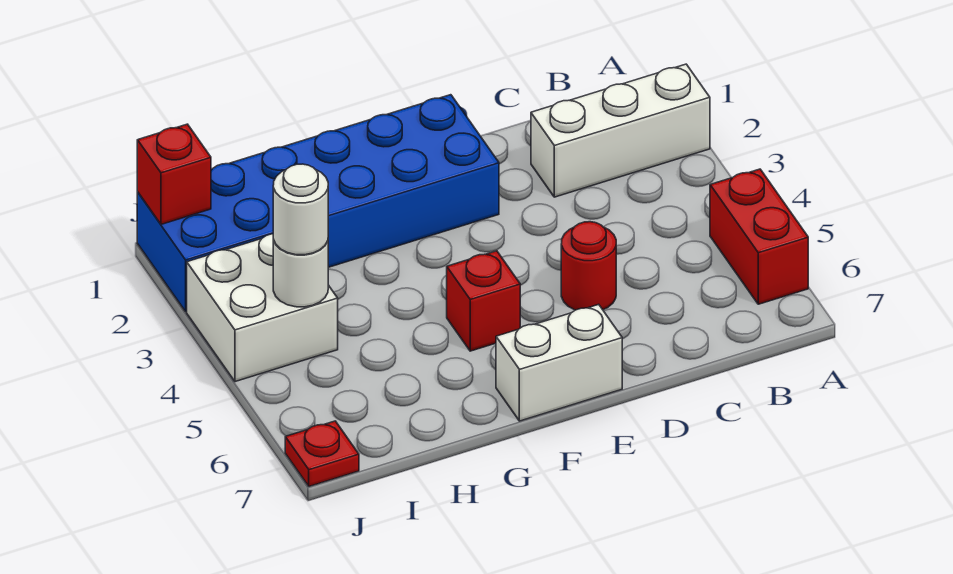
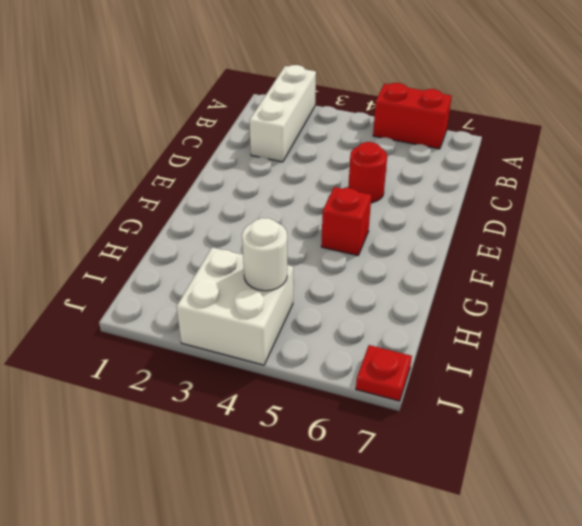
none -> blue brick E1:J2 level 1
none -> white brick E7:F7 level 1

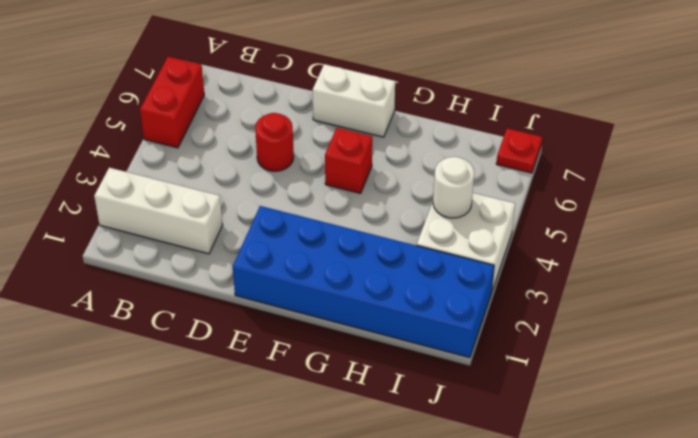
none -> red brick J1 level 2
none -> white round brick I4 level 3

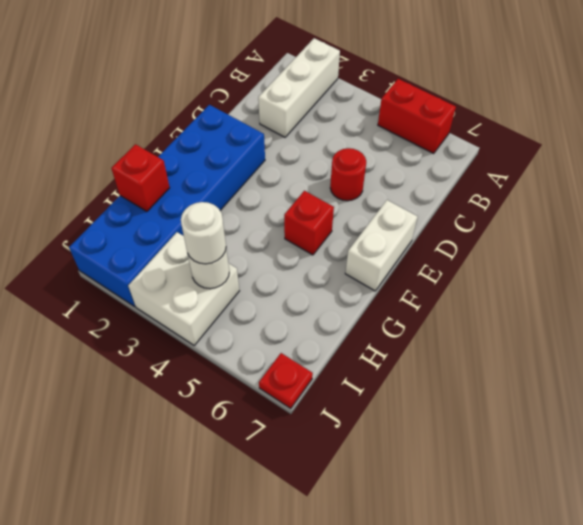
red brick H1 level 2 -> red brick J1 level 2

